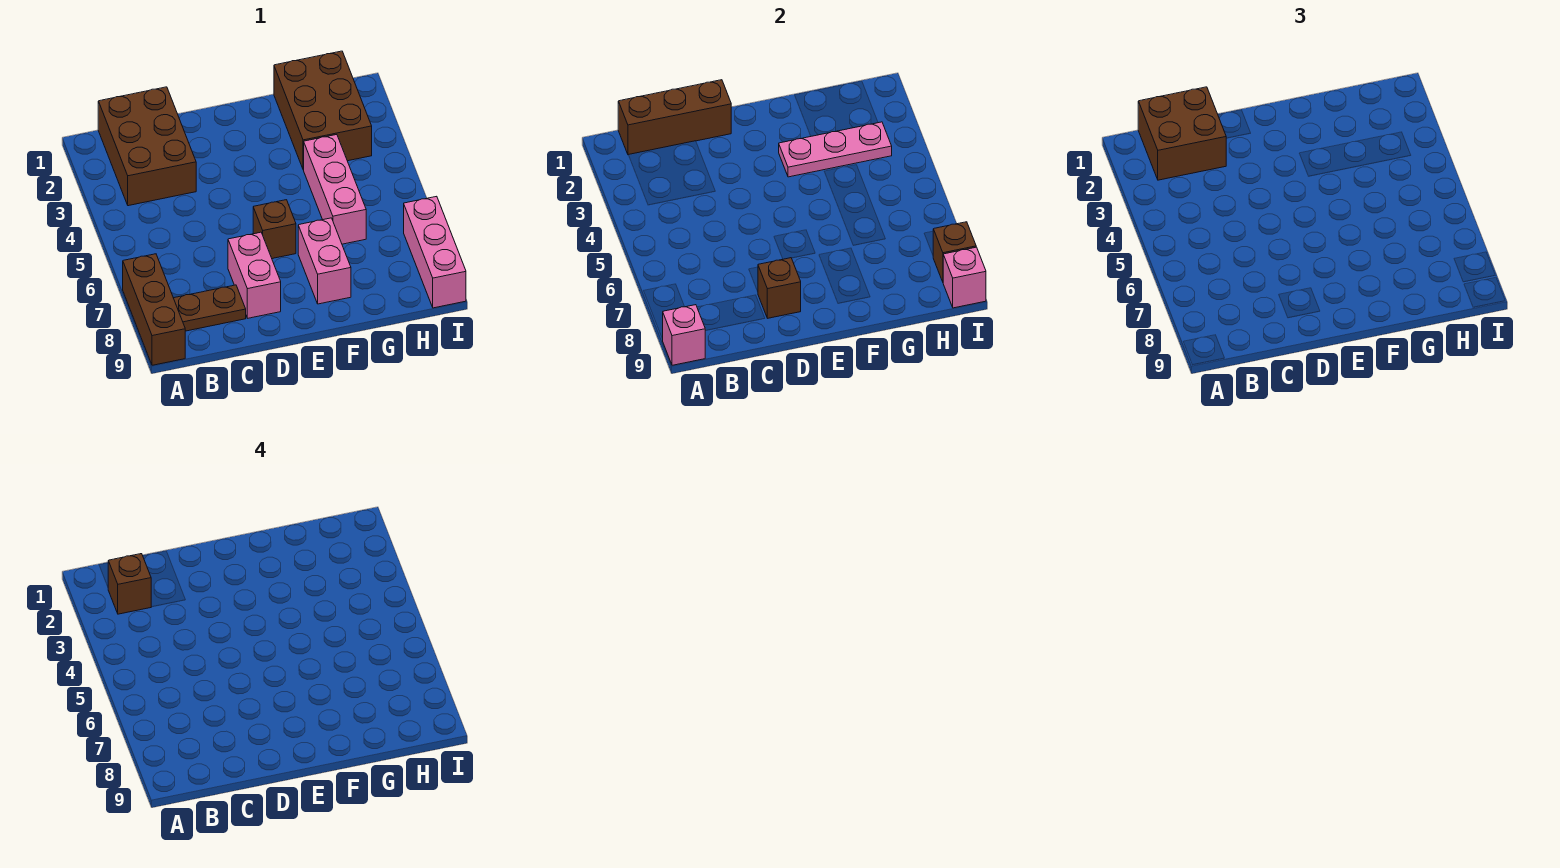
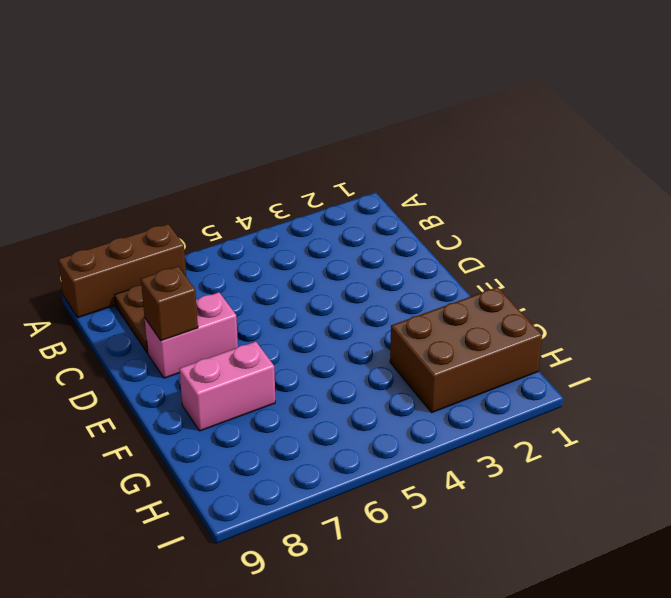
none -> brown brick B1:C3 level 1
none -> brown brick E6 level 1
none -> pink brick G4:G6 level 1

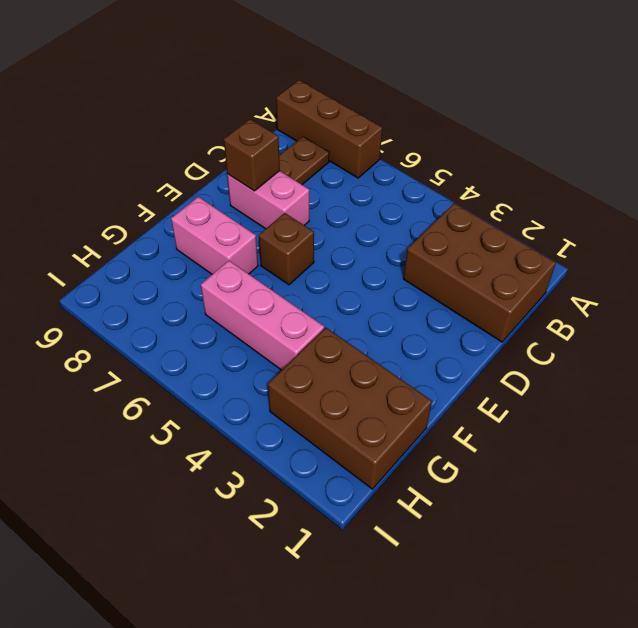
none -> pink brick I7:I9 level 1
none -> pink brick A9 level 2
none -> brown brick B1:D1 level 2

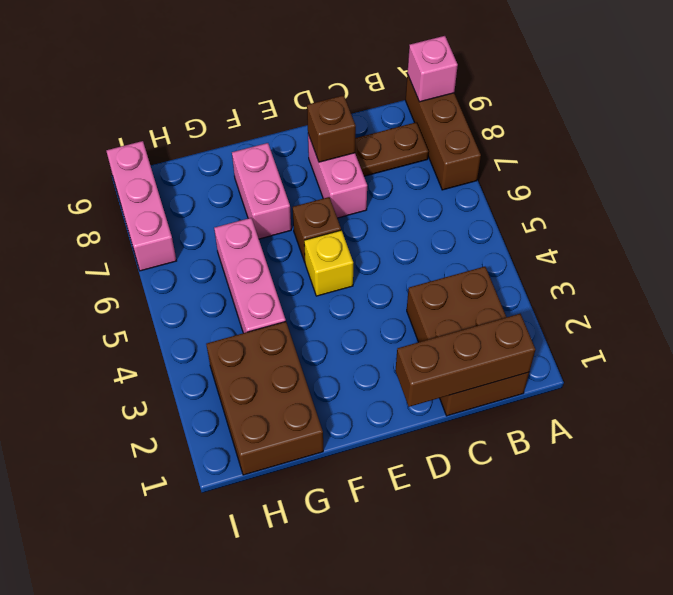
yellow brick E5 level 1 -> none
none -> pink plate F3:H3 level 2
none -> brown brick I8 level 2
none -> pink brick I9 level 2

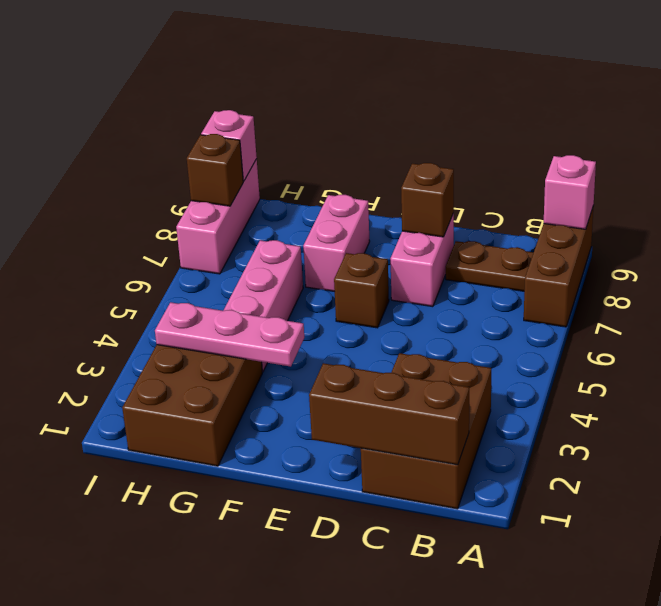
none -> brown brick B1:C2 level 3
none -> brown brick B2 level 4

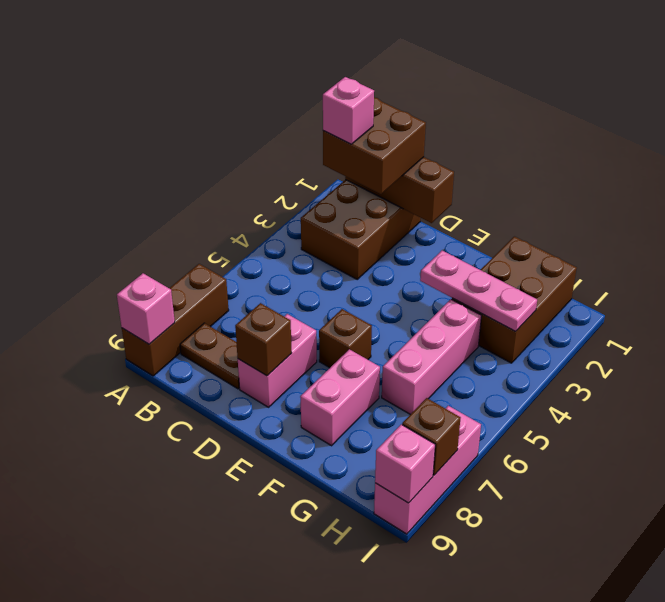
pink brick B2 level 4 -> brown brick B2 level 4

